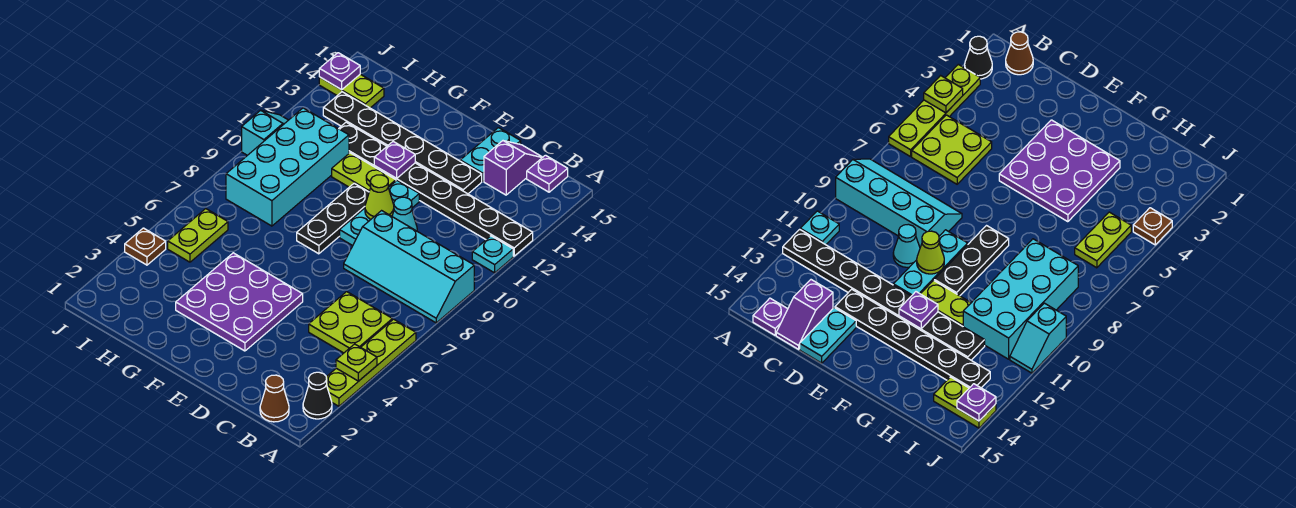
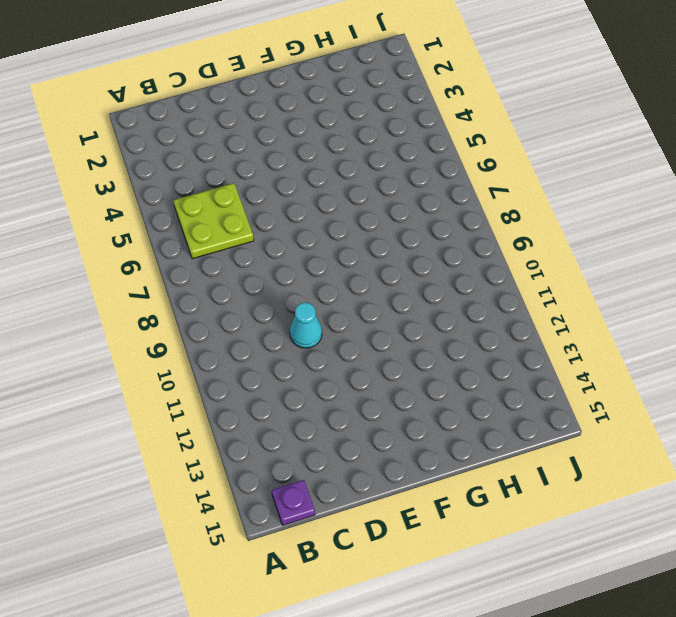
none -> black cone A2 level 1
none -> lime plate A3:A6 level 1
none -> cyan slope A8:D9 level 1 top 9

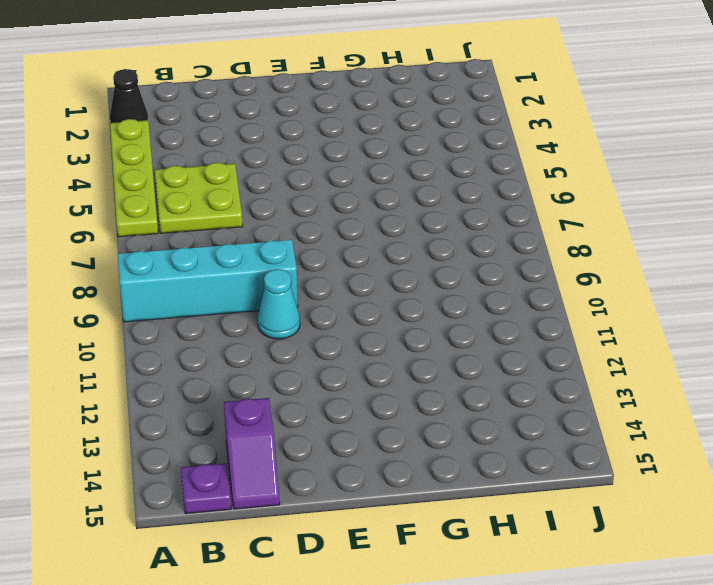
none -> cyan plate A11 level 1
none -> black plate A12:H12 level 1
none -> brown cone B1 level 1

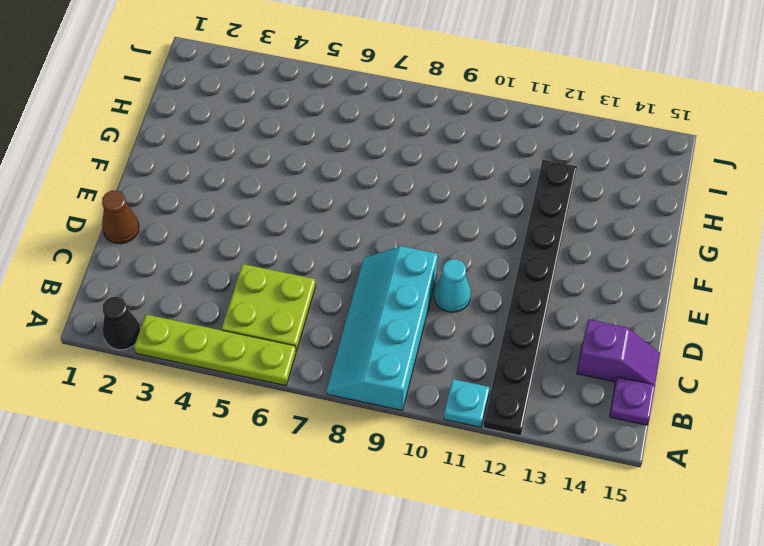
brown cone D1 level 1 -> brown cone B1 level 1
none -> black plate D13:I13 level 1
none -> cyan plate D14:D15 level 1
none -> purple plate E3:G5 level 1

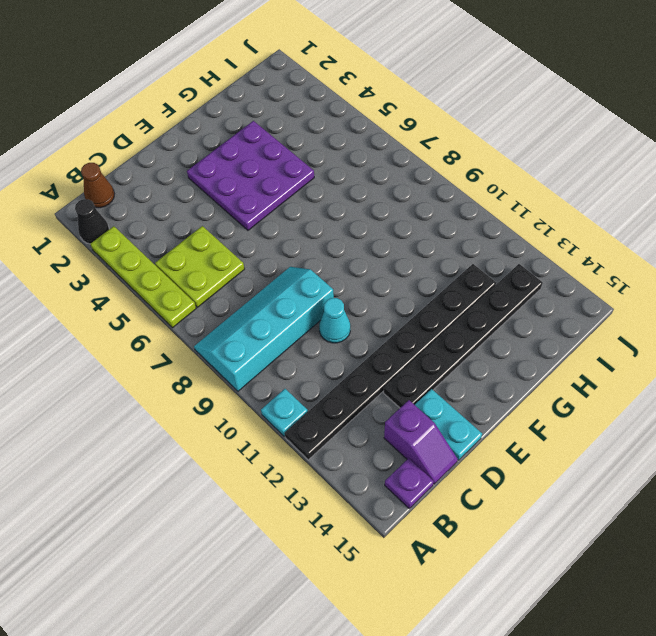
none -> cyan plate E9:E11 level 1
none -> black plate F8:F10 level 1
none -> lime plate F11:G11 level 1

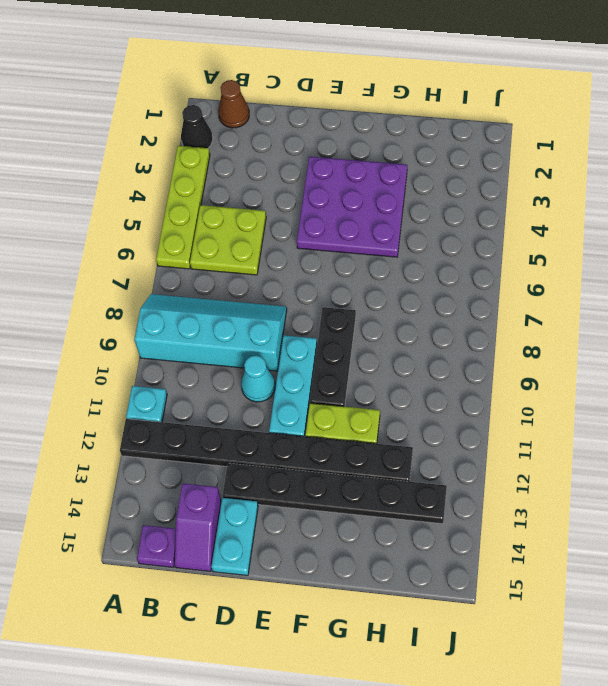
none -> cyan brick H8:I11 level 1
none -> lime plate I5:I6 level 1
none -> lime plate I14:J14 level 1

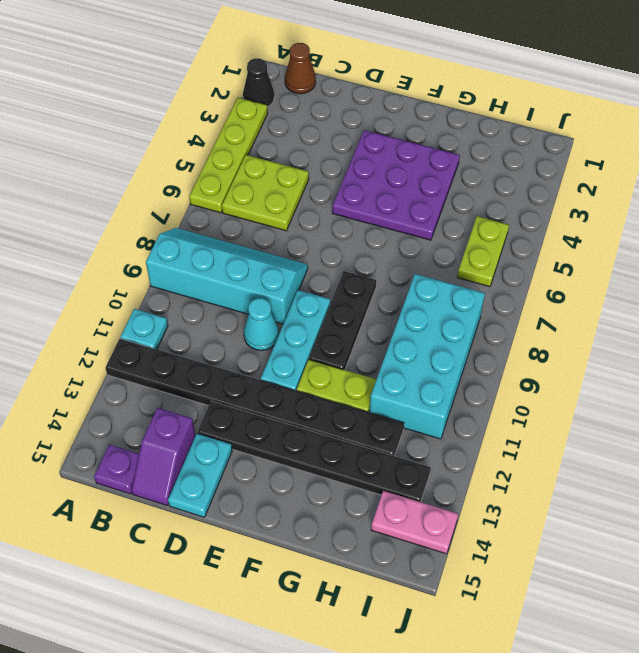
pink plate I14:J14 level 1 -> lime plate I14:J14 level 1
none -> brown plate J4 level 1
none -> cyan slope J10:J11 level 1 top 10
none -> lime plate A4 level 2

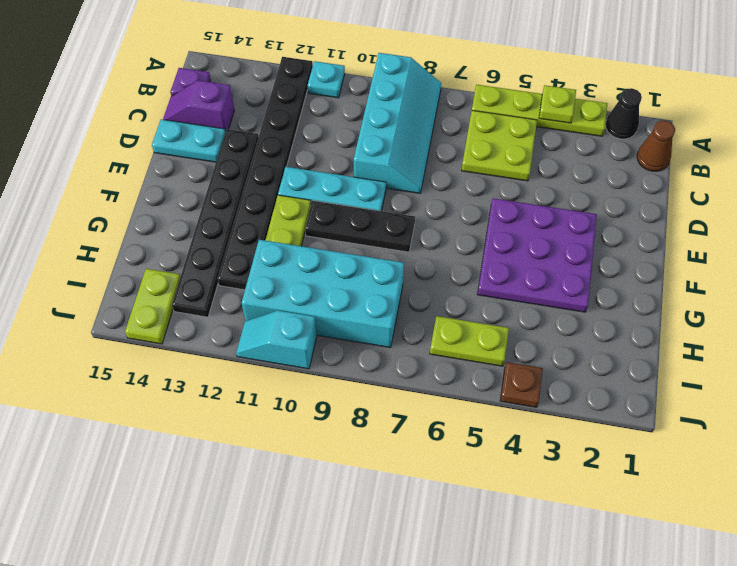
none -> cyan cone D10 level 1
none -> lime cone E10 level 2
none -> purple plate F12 level 2

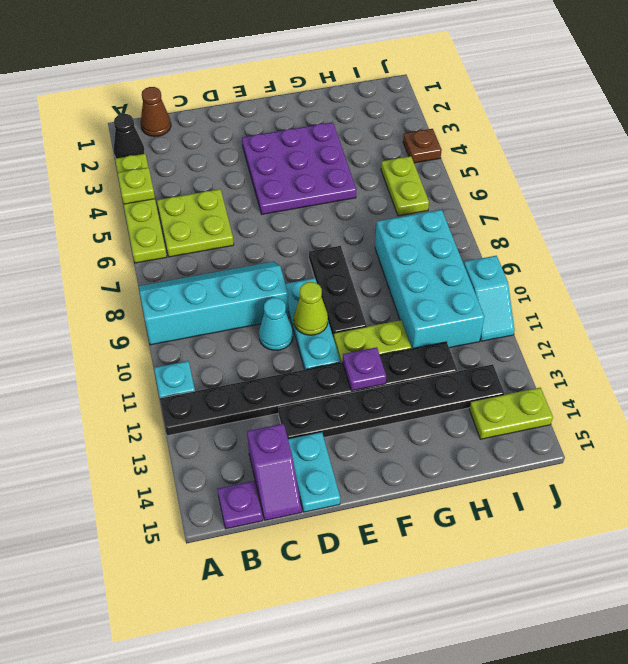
none -> purple plate J14 level 2

